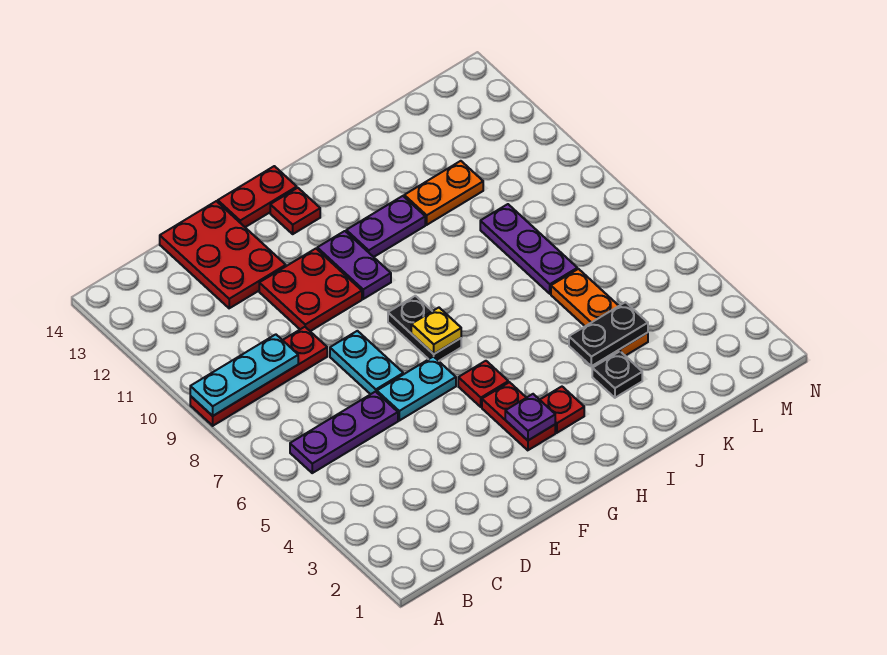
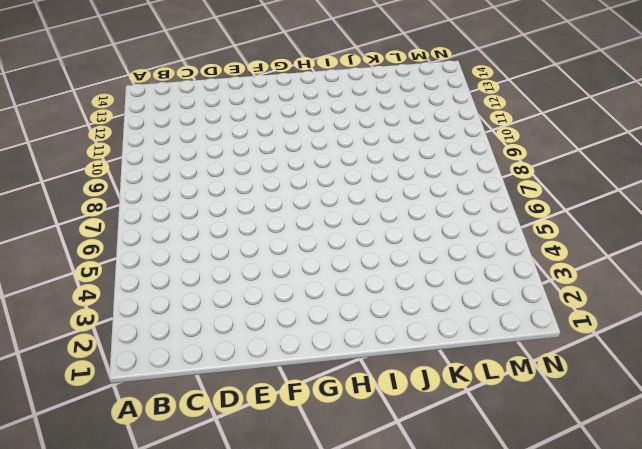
none -> red plate A9:D9 level 1
none -> purple plate B6:D6 level 1
none -> red plate D12:E14 level 1

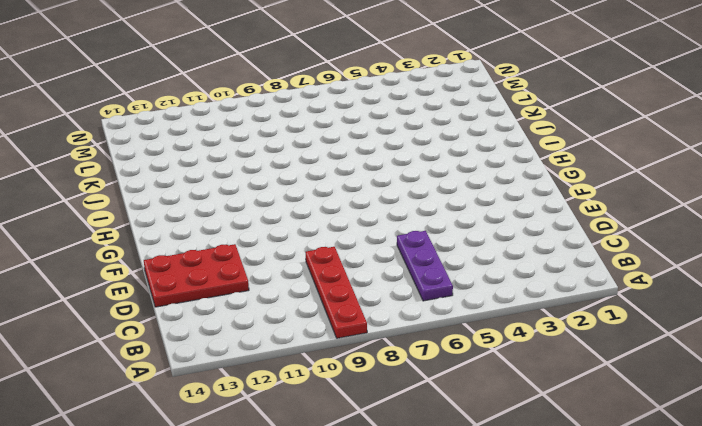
none -> cyan plate E6:F6 level 1
none -> cyan plate E7:E8 level 1
none -> red plate E10:F11 level 1

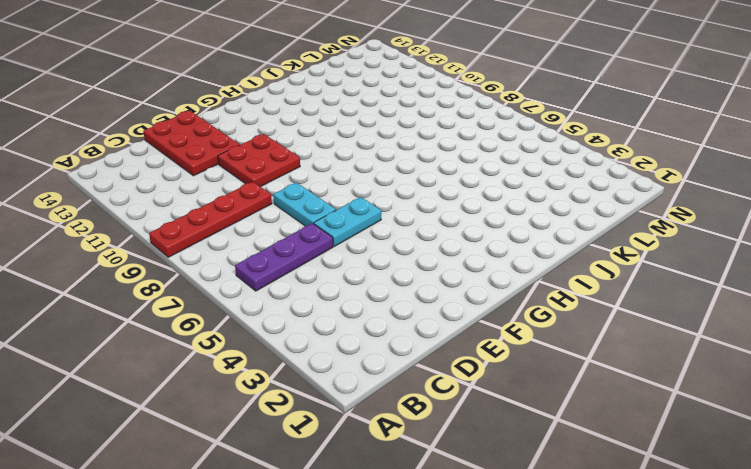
none -> red plate F14:G14 level 1
none -> red plate G3:G4 level 1
none -> red plate G5 level 1

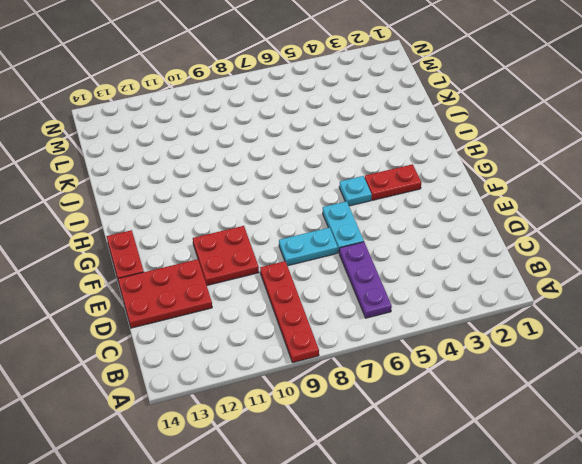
cyan plate G5 level 1 -> red plate G5 level 1
none -> black plate G7:G8 level 1
none -> purple plate G10:G11 level 1
none -> red plate G13 level 1

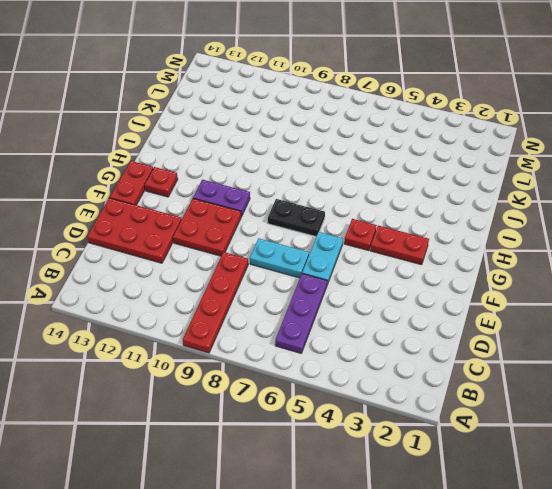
none -> red plate H3 level 1
none -> purple plate H11:I11 level 1
none -> black plate J3 level 1

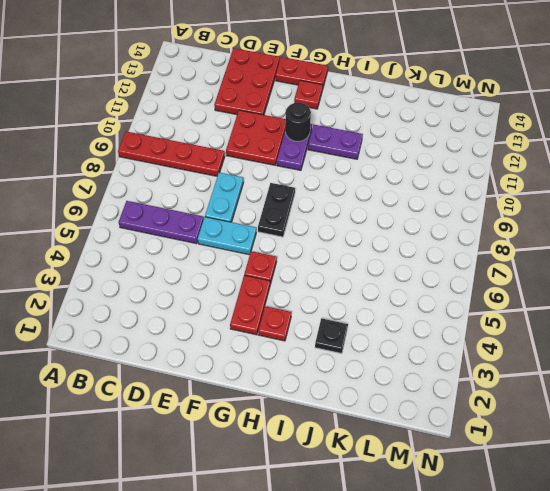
black round brick G11 level 2 -> none
none -> orange plate J11:K11 level 1
none -> orange plate K4:K6 level 1
none -> purple plate K7:K9 level 1

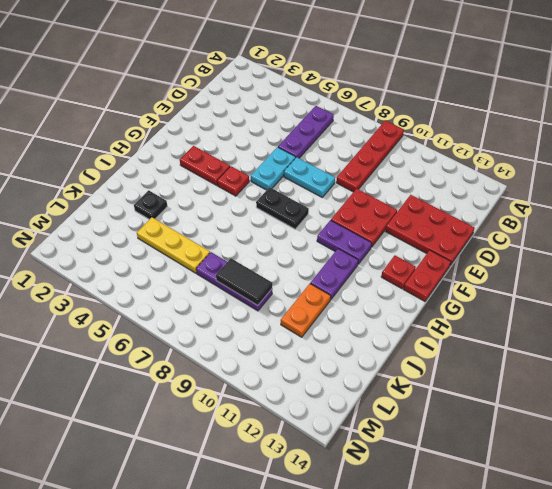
yellow plate K4:K6 level 1 -> orange plate K4:K6 level 1
black tile K8:K9 level 2 -> none
none -> red plate H3 level 1
none -> cyan plate A9:C9 level 2
none -> purple plate G3 level 2

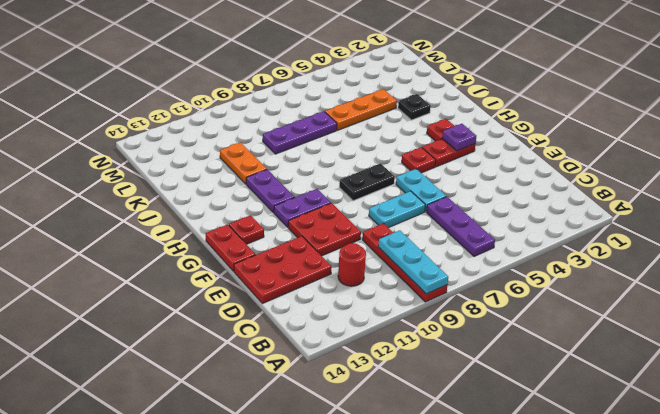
red round brick C11 level 1 -> none
none -> yellow plate G7 level 2
none -> black plate J4:K4 level 2

